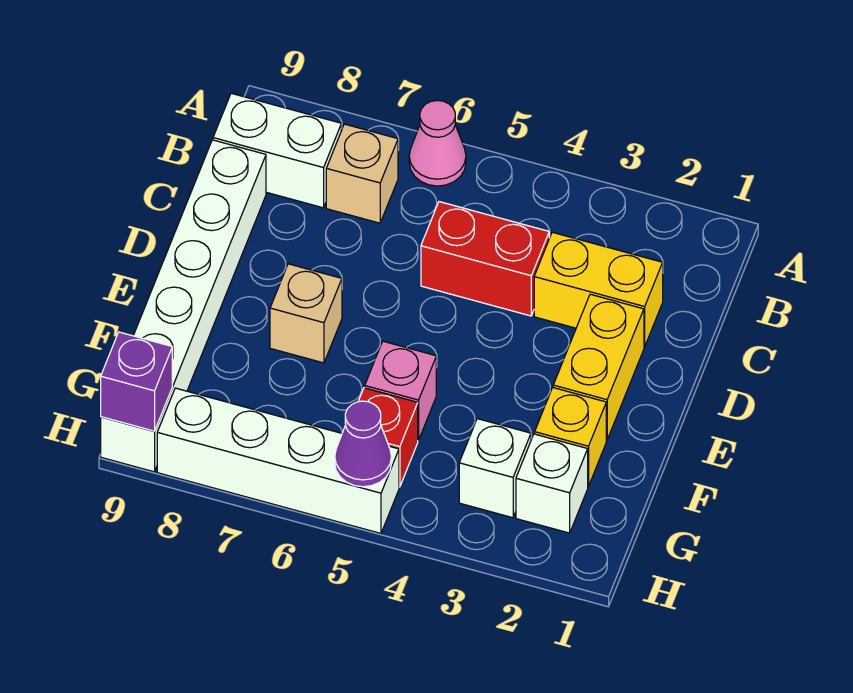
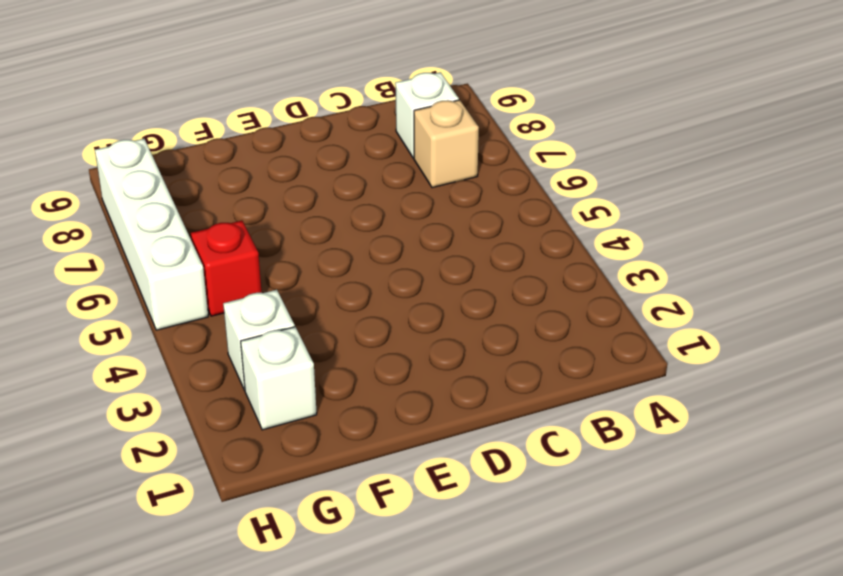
white brick B8 level 1 -> white brick B8:B9 level 1
none -> pink cone A6 level 1
none -> yellow brick C2:C3 level 1
none -> red brick C4:C5 level 1

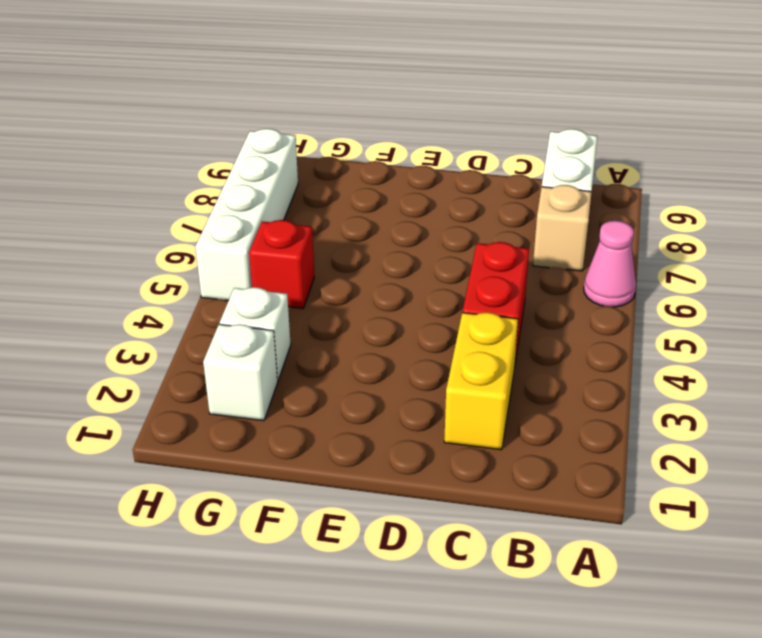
none -> white brick C9:H9 level 1
none -> yellow brick D2:E2 level 1
none -> tan brick E7 level 1

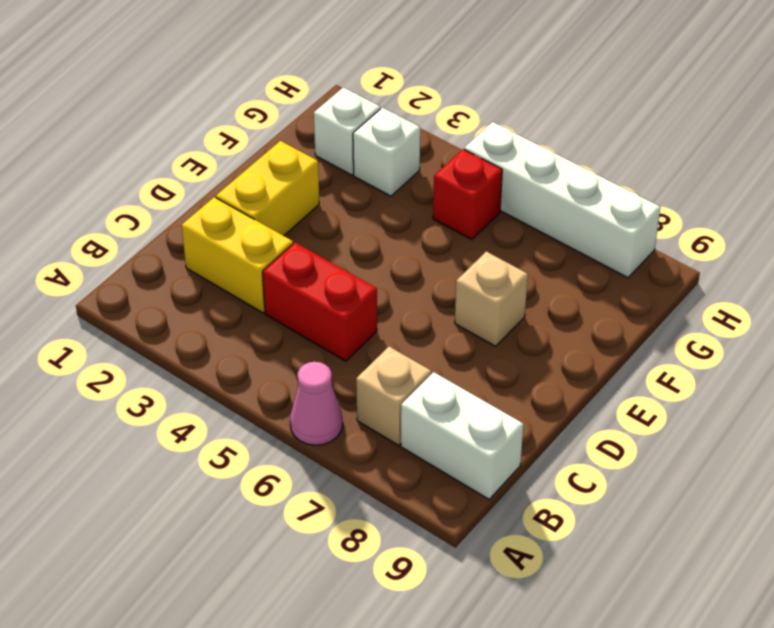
none -> white brick C9:H9 level 1
none -> yellow brick F2 level 1
none -> pink brick F5 level 1

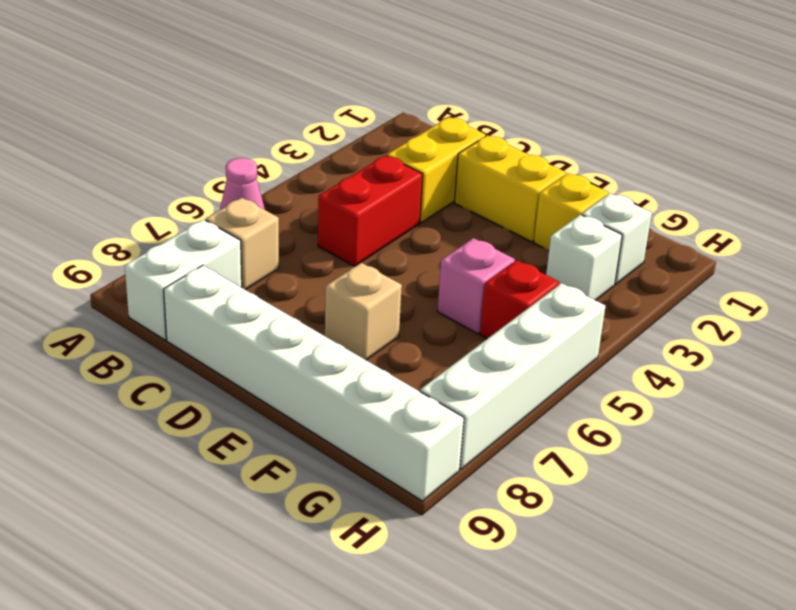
none -> purple cone H5 level 2
none -> purple brick H9 level 2

